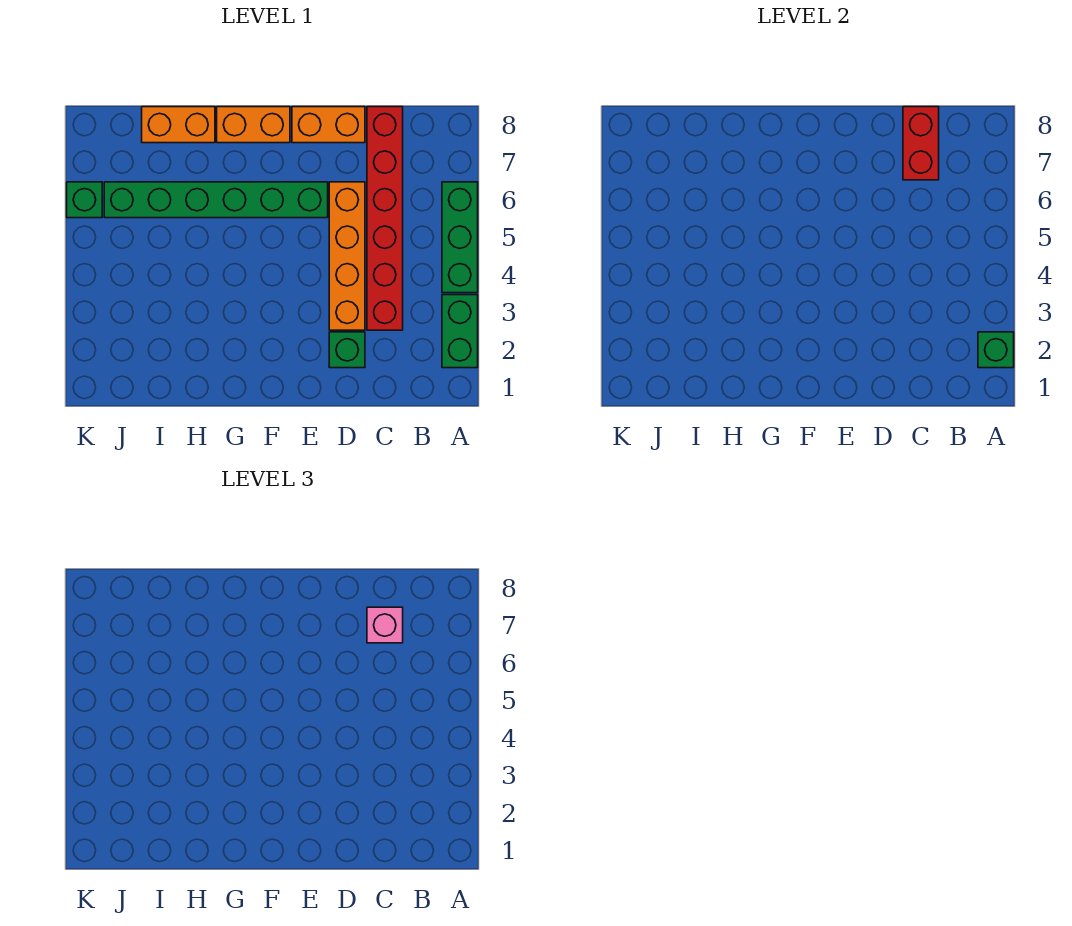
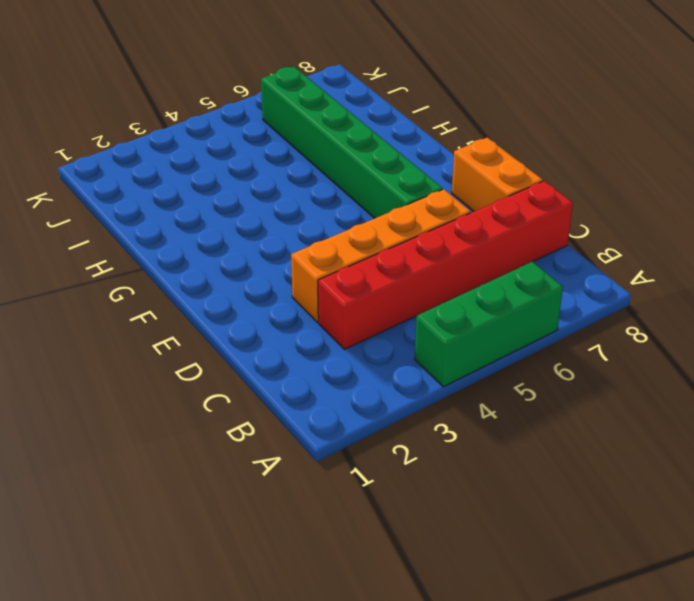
none -> green brick A2:A3 level 1
none -> green brick D2 level 1
none -> orange brick F8:G8 level 1

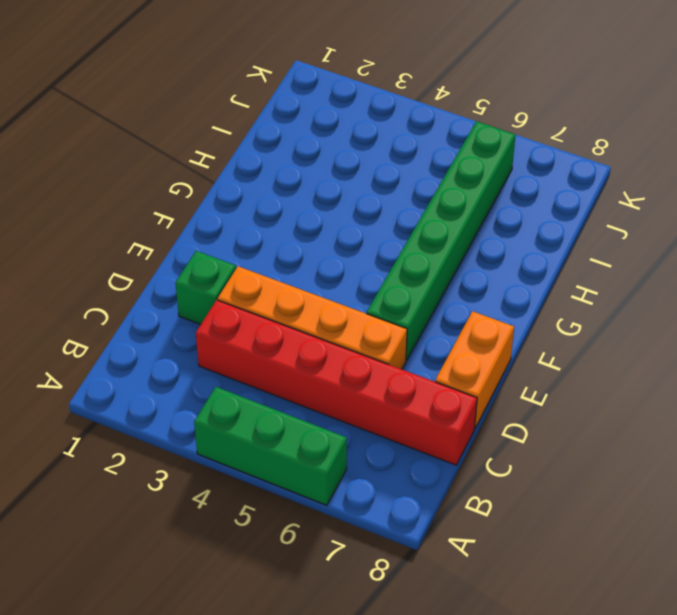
none -> green brick A2:A3 level 1
none -> orange brick F8:G8 level 1
none -> orange brick H8:I8 level 1

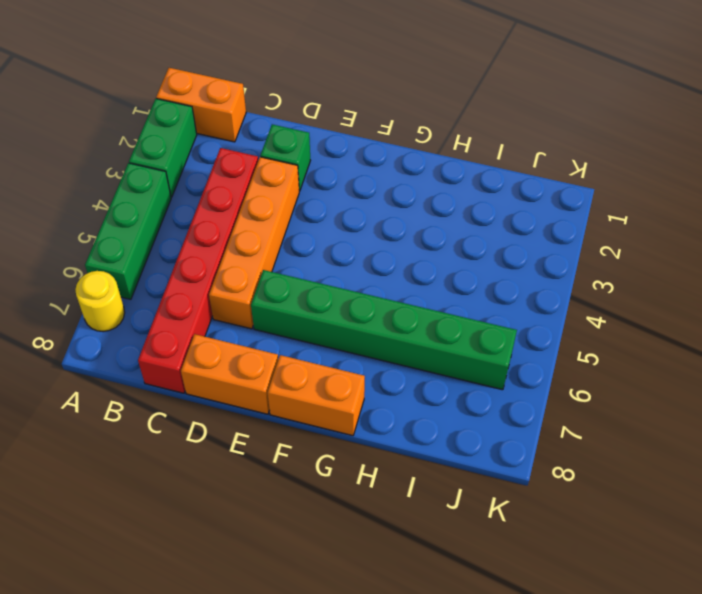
orange brick A1:B1 level 1 -> orange brick H8:I8 level 1
yellow round brick A7 level 1 -> none
none -> green brick K6 level 1
none -> green brick A2 level 2
none -> red brick C7:C8 level 2

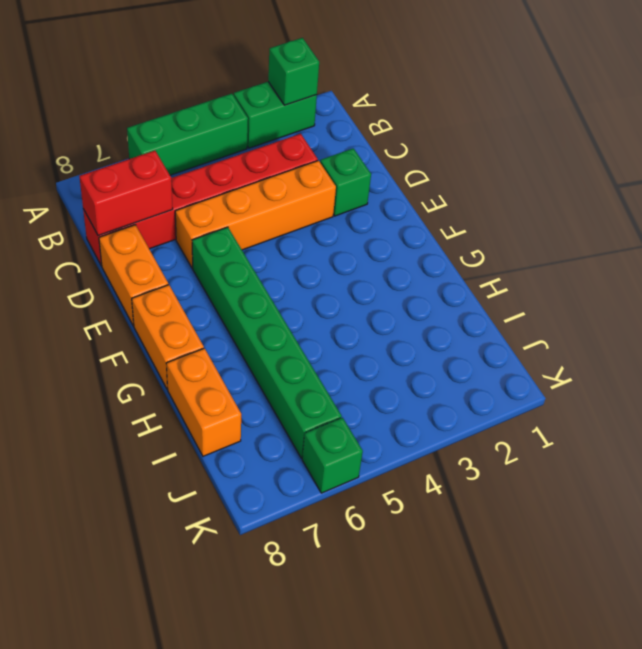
none -> pink brick C7 level 3

